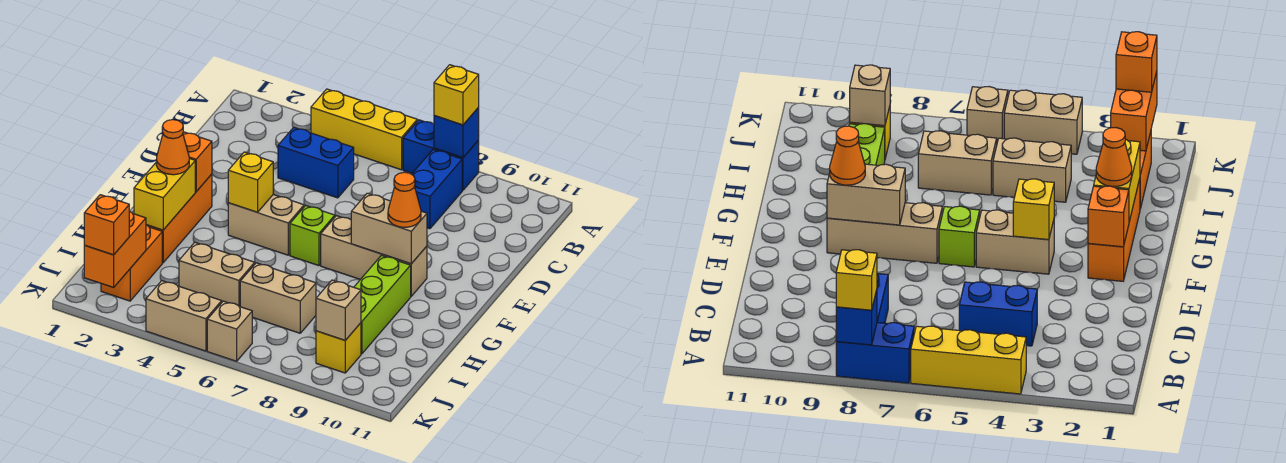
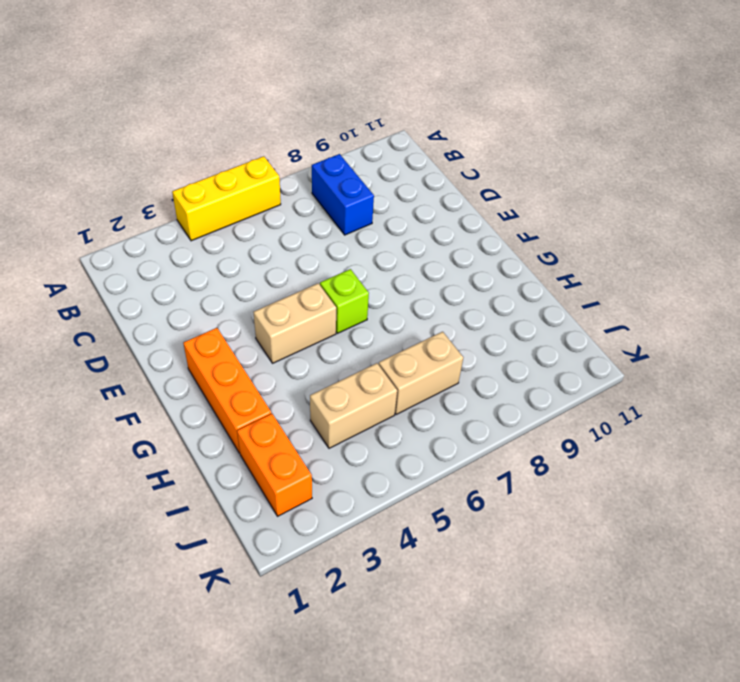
none -> blue brick A7:A8 level 1
none -> blue brick C4:C5 level 1
none -> tan brick F7:F9 level 1

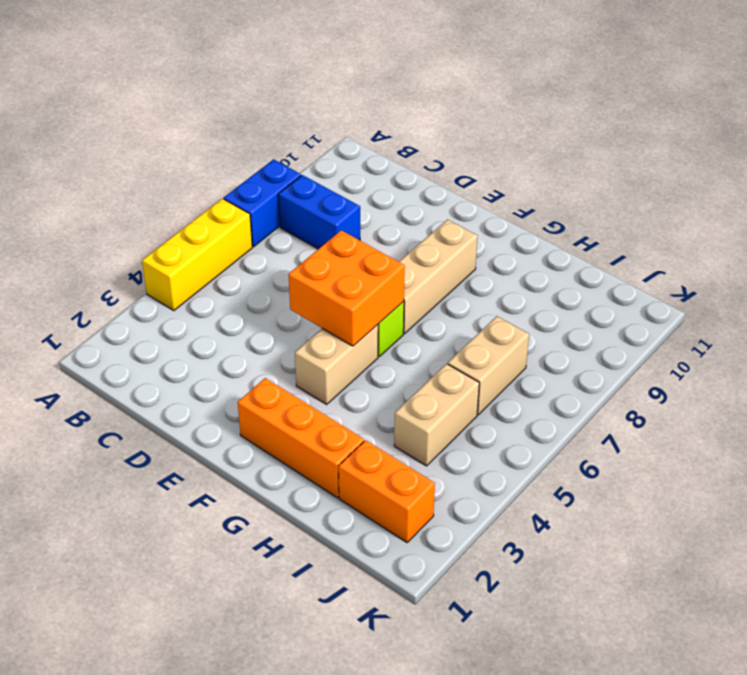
orange brick E5:F6 level 2 -> none
none -> blue brick C4:C5 level 1
none -> lime brick G9:I9 level 1
none -> yellow brick J9 level 1

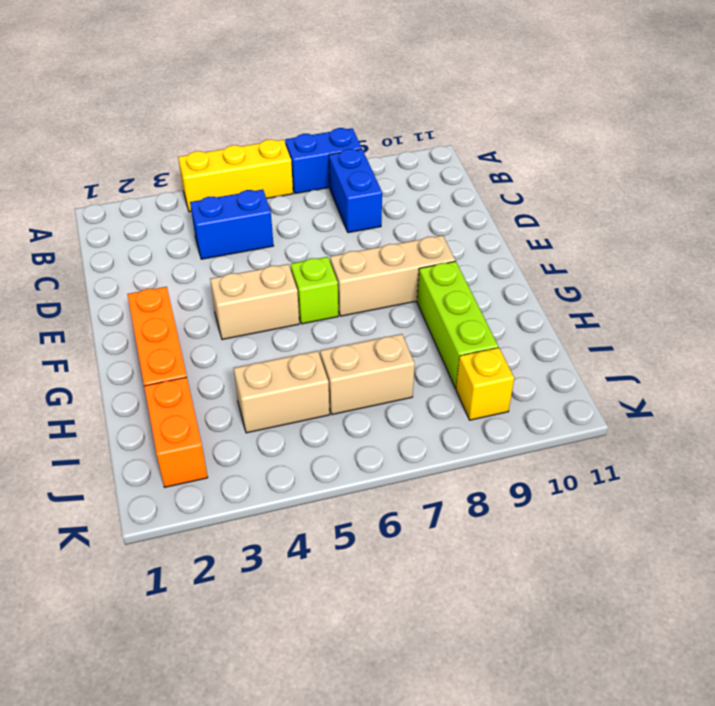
none -> tan brick K4:K5 level 1
none -> tan brick K6 level 1
none -> blue brick A8 level 2

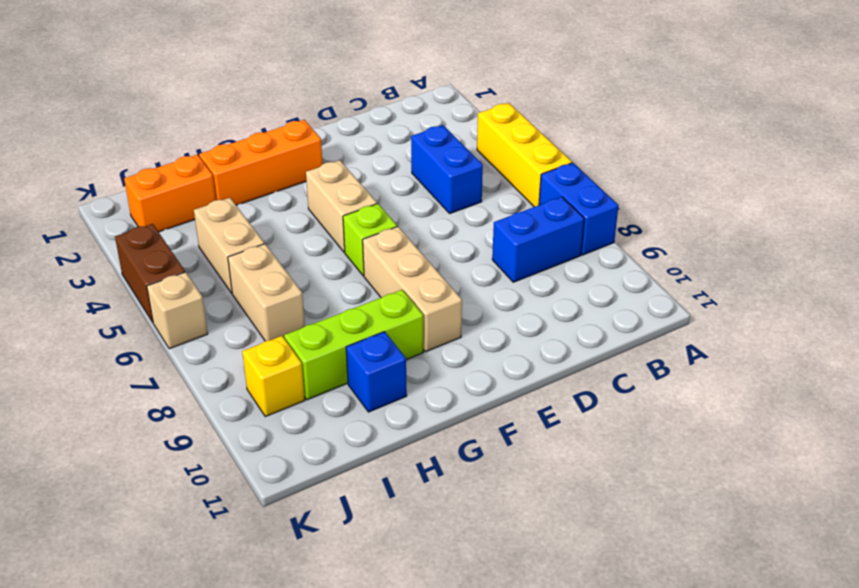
blue brick H10 level 1 -> blue brick A8 level 2
brown brick K4:K5 level 1 -> tan brick K4:K5 level 1
none -> orange brick F2 level 2
none -> yellow brick F4 level 2
none -> tan brick F8:F9 level 2

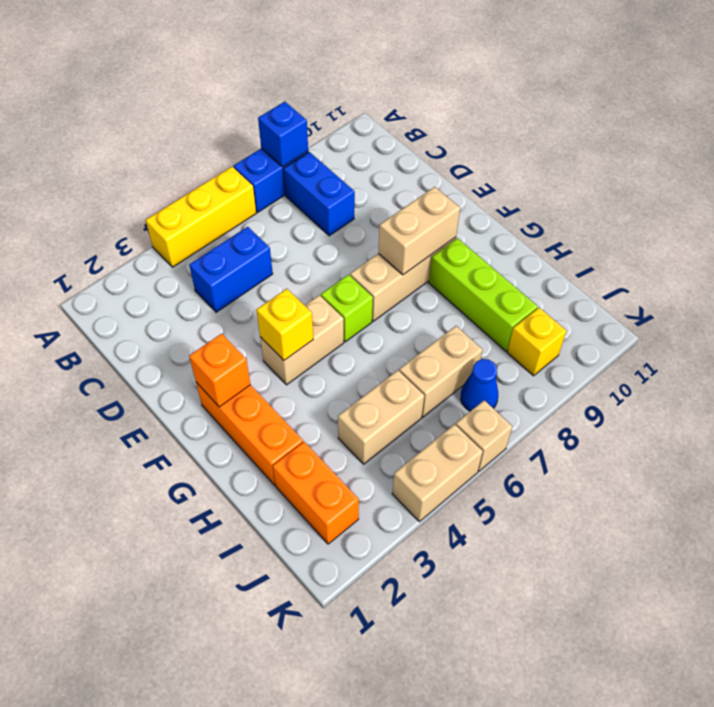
blue cone J7 level 1 -> none
none -> yellow brick G2:H2 level 2
none -> orange brick J2:K2 level 2
none -> tan brick J9 level 2

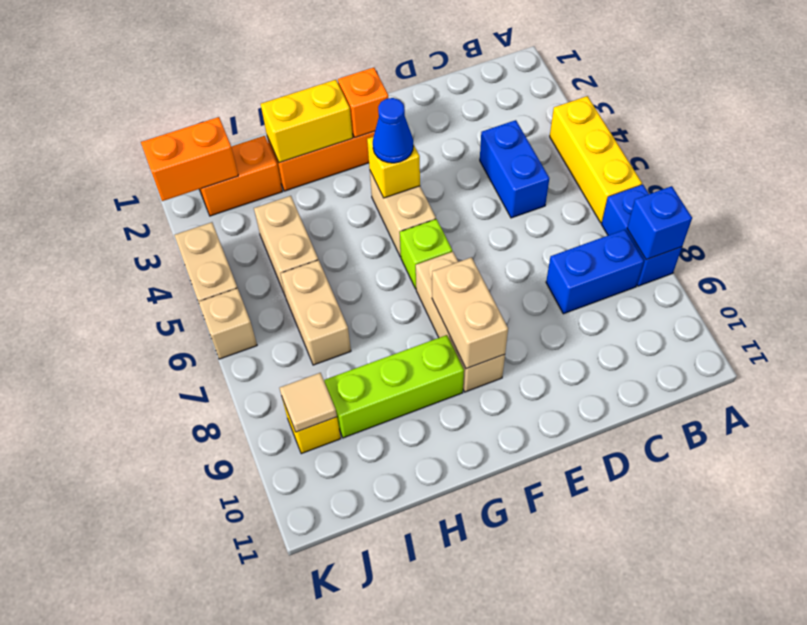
blue cone F4 level 3 -> none
tan tile J9 level 2 -> tan brick J9 level 2
none -> yellow brick A8 level 3
none -> orange cone F9 level 3
none -> orange cone G2 level 3

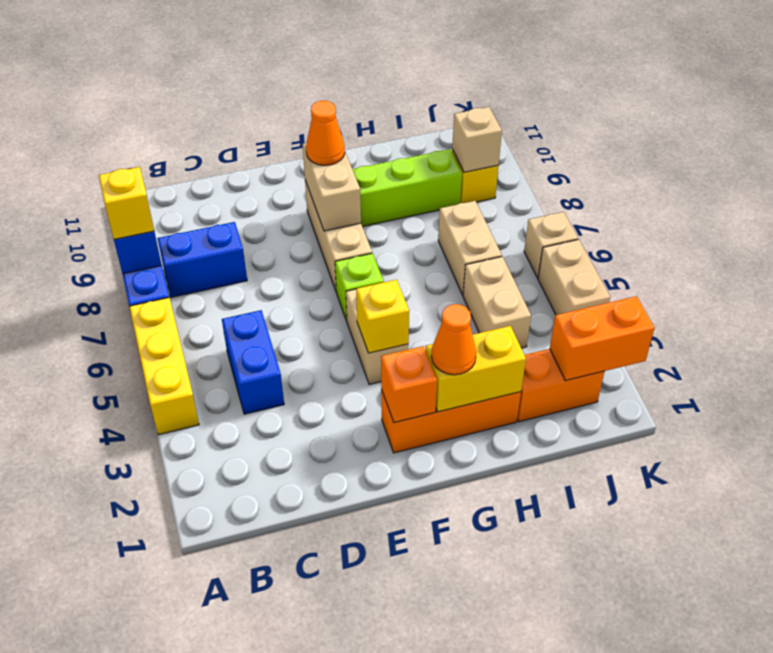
none -> orange brick K2 level 3

